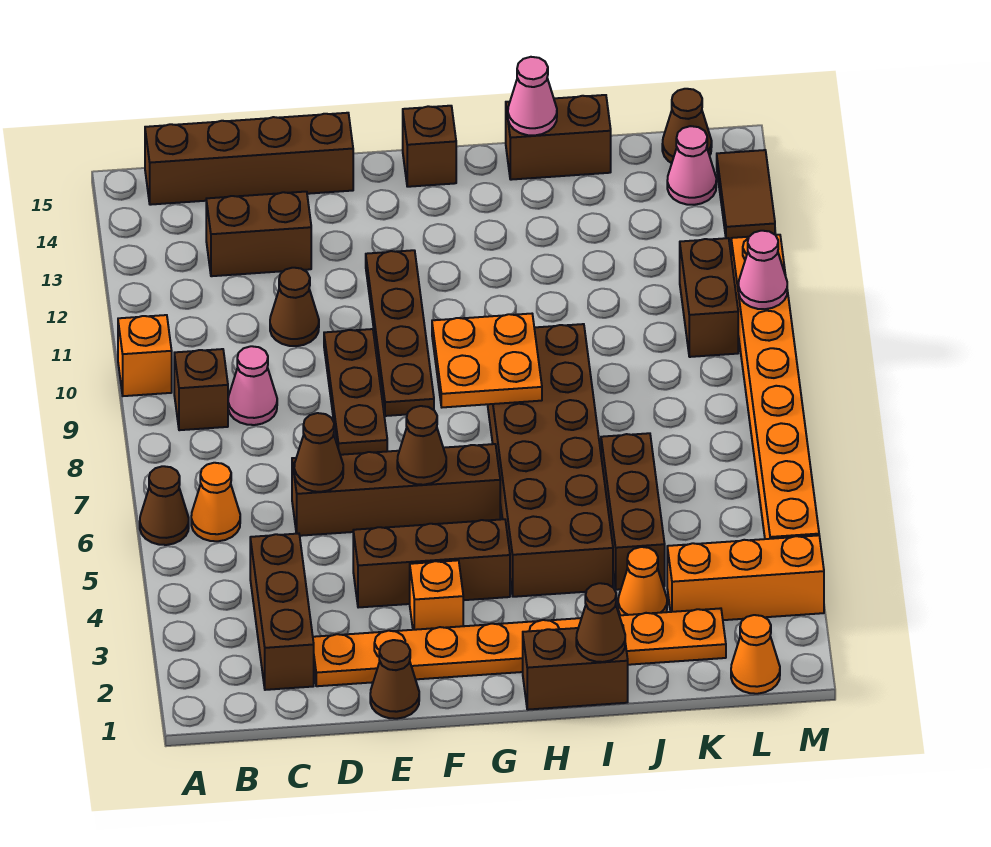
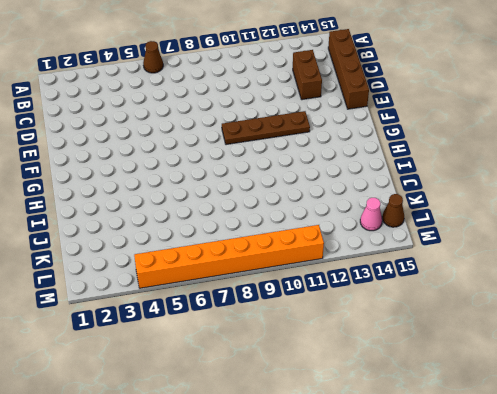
none -> orange brick A10 level 1
none -> orange cone B6 level 1
none -> brown brick B9 level 1
none -> brown brick C2:C4 level 1

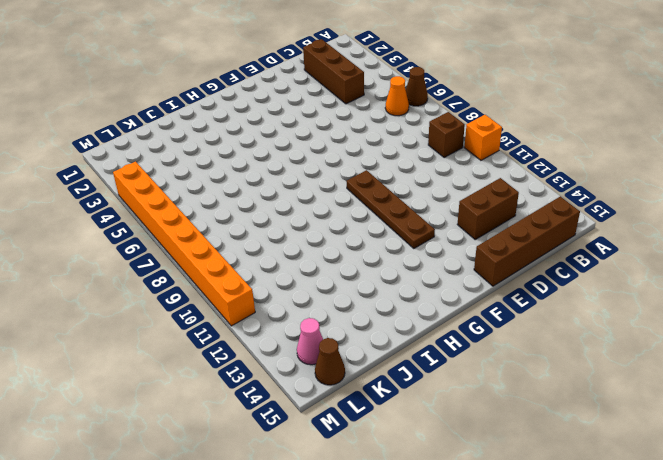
none -> pink cone C9 level 1
none -> orange plate D2:K2 level 1
none -> brown brick D6:G6 level 1
none -> brown cone D11 level 1

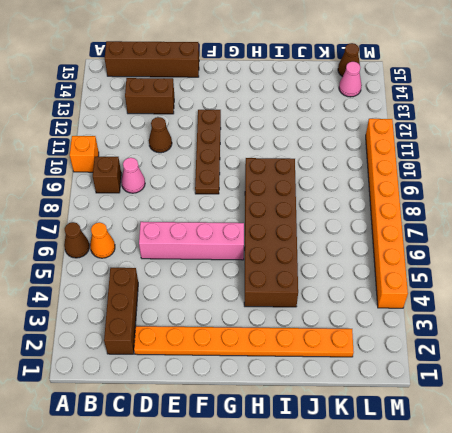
pink brick D6:G6 level 1 -> brown brick D6:G6 level 1
none -> brown cone E1 level 1
none -> brown brick E4:G4 level 1
none -> brown plate E8:E10 level 1
none -> orange brick F3 level 1

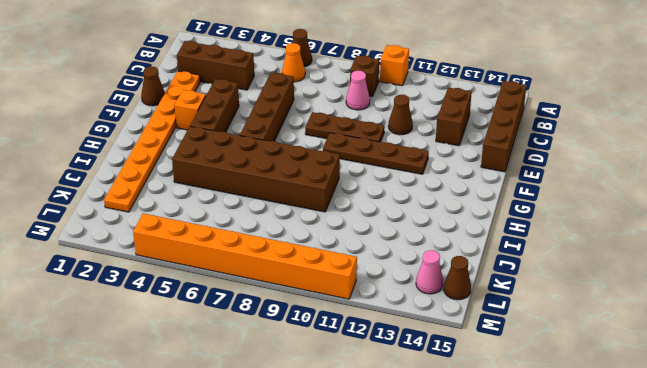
none -> brown brick G15 level 1
none -> brown brick H1:I1 level 1
none -> brown brick I15:J15 level 1
none -> orange cone J3 level 1

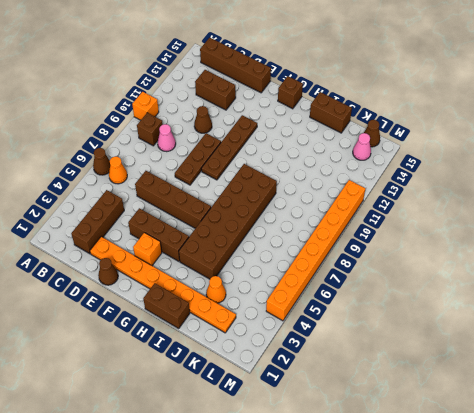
none -> brown brick J4:J6 level 1
none -> orange brick K3:M3 level 1
none -> orange cone L1 level 1
none -> brown brick L10:L11 level 1

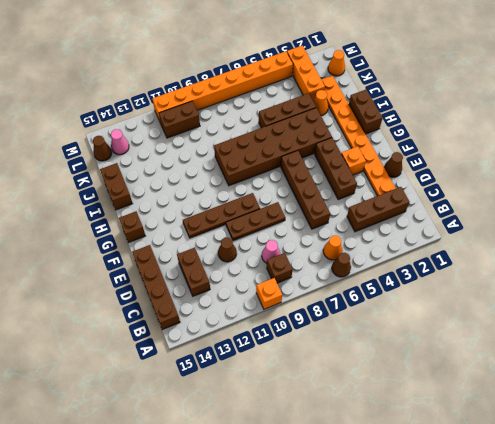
none -> brown tile M13:M14 level 1
none -> brown cone D6 level 2
none -> brown cone F6 level 2
none -> orange plate G8:H9 level 2

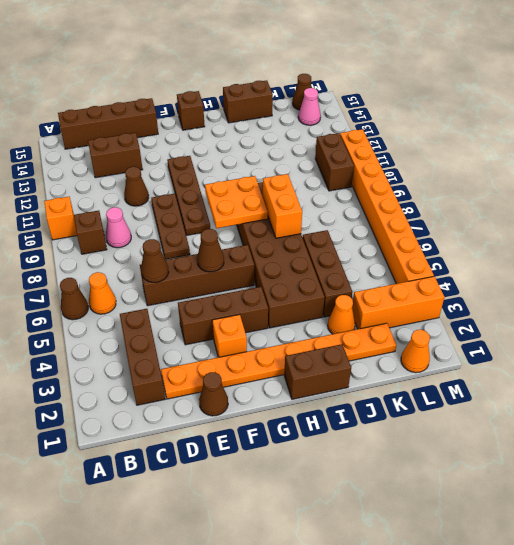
orange brick I7:I8 level 2 -> none
none -> brown tile M13:M14 level 1
none -> brown cone I1 level 2
none -> pink cone I15 level 2
none -> pink cone M10 level 2

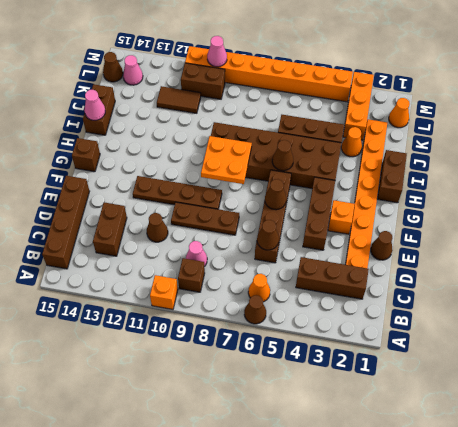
brown cone H6 level 2 -> brown cone I1 level 2
brown tile K11:K12 level 1 -> brown tile M13:M14 level 1

